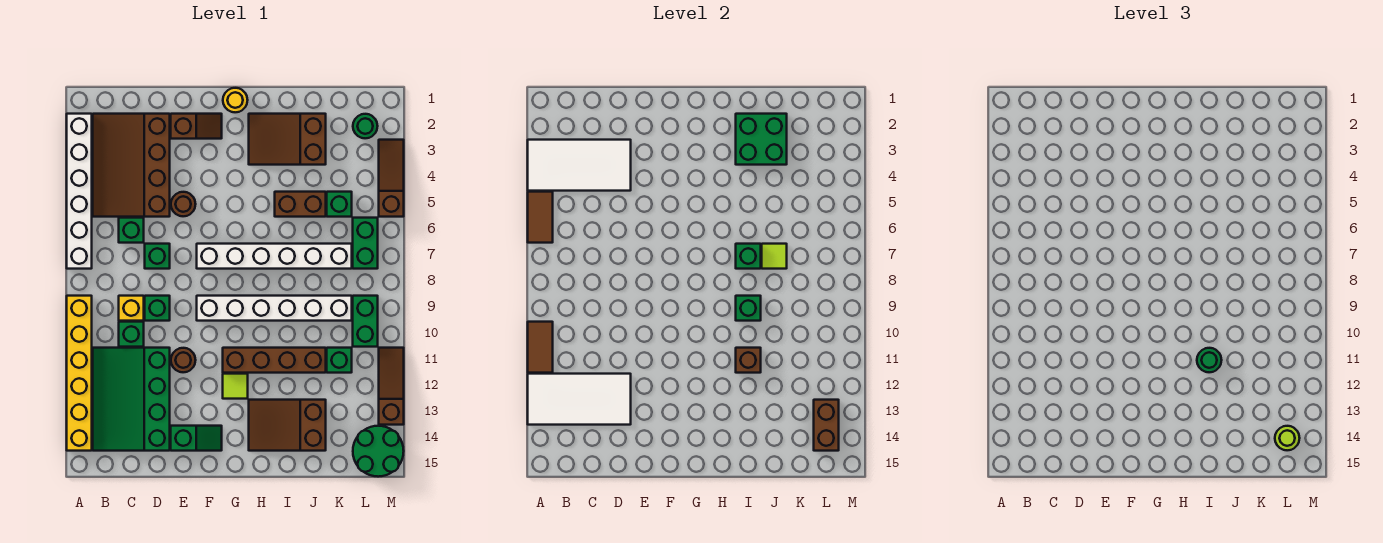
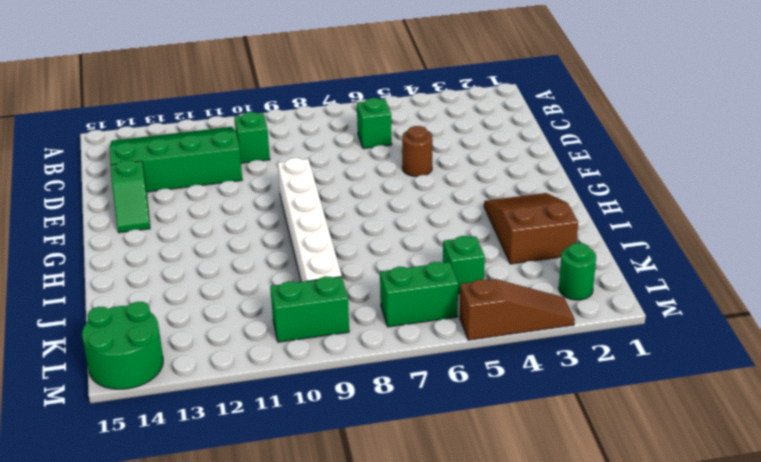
none -> white brick A2:A7 level 1
none -> yellow brick A9:A14 level 1
none -> brown slope B2:D5 level 1 top D
none -> yellow brick C9 level 1

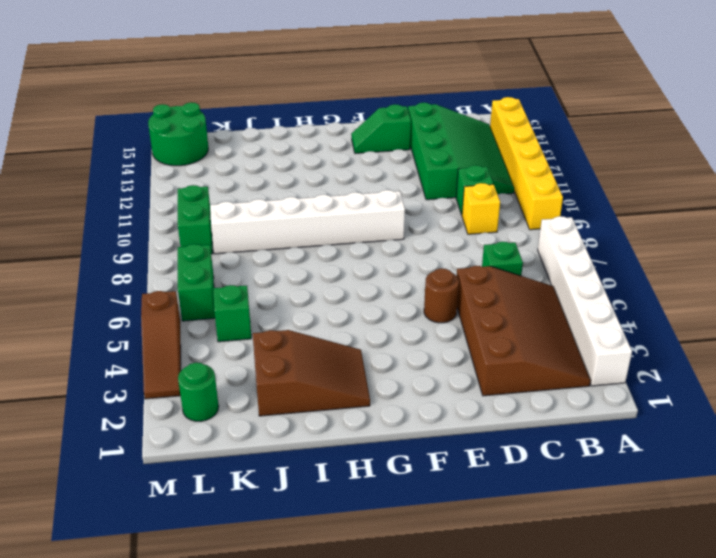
none -> green brick D7 level 1
none -> green brick D9 level 1
none -> brown slope E2:F2 level 1 top E
none -> brown round brick E11 level 1

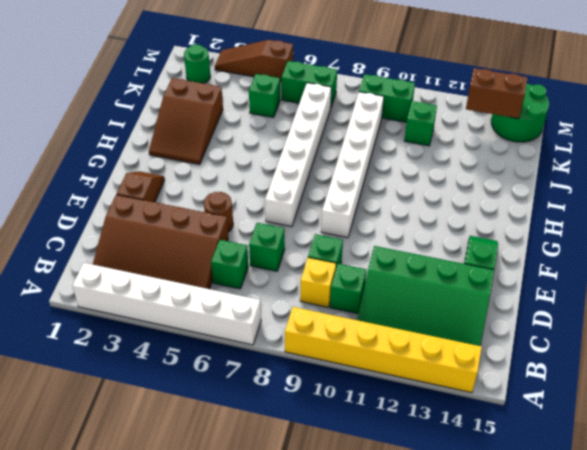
none -> brown round brick E11 level 1
none -> yellow round brick G1 level 1
none -> brown brick G11:J11 level 1
none -> lime tile G12 level 1

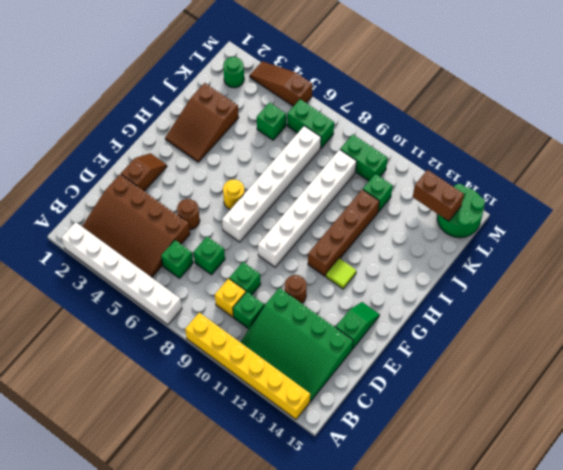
yellow round brick G6 level 1 -> yellow round brick G1 level 1
none -> brown slope H13:J14 level 1 top J
none -> brown brick I5:J5 level 1
none -> brown slope M11:M13 level 1 top 13
none -> white tile A3:D4 level 2

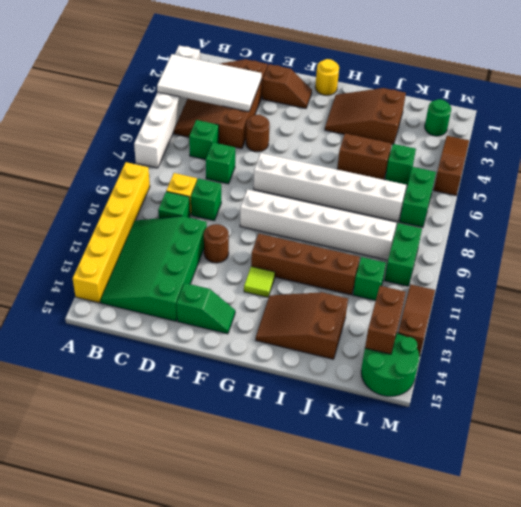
none -> brown tile A5:A6 level 2
none -> brown tile A10:A11 level 2
none -> white tile A12:D13 level 2
none -> green brick I2:J3 level 2

